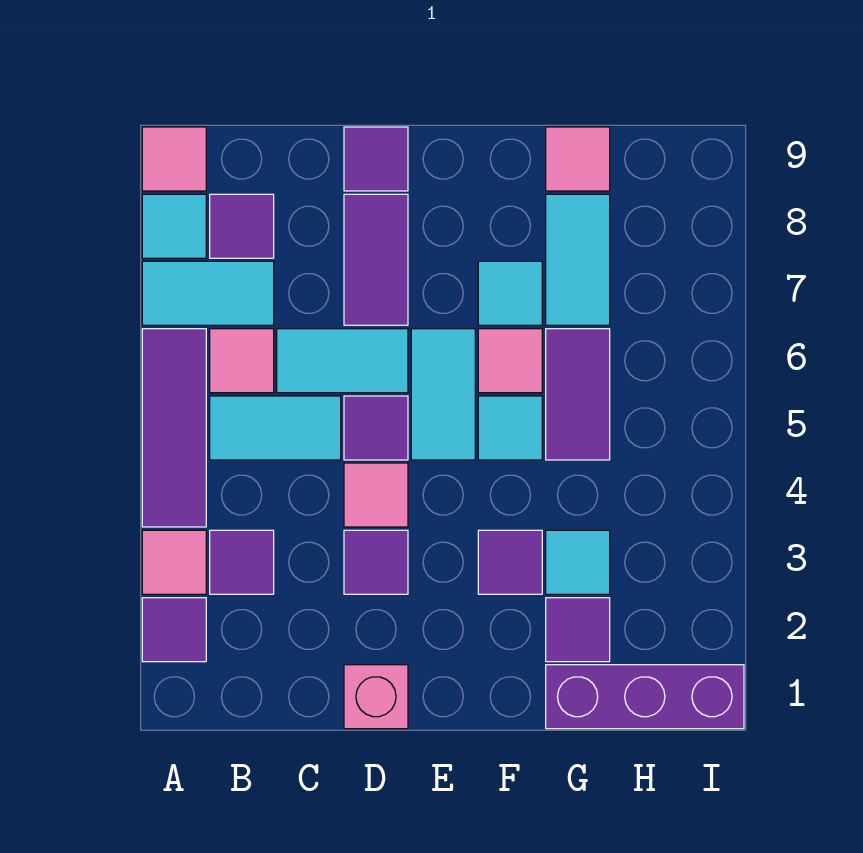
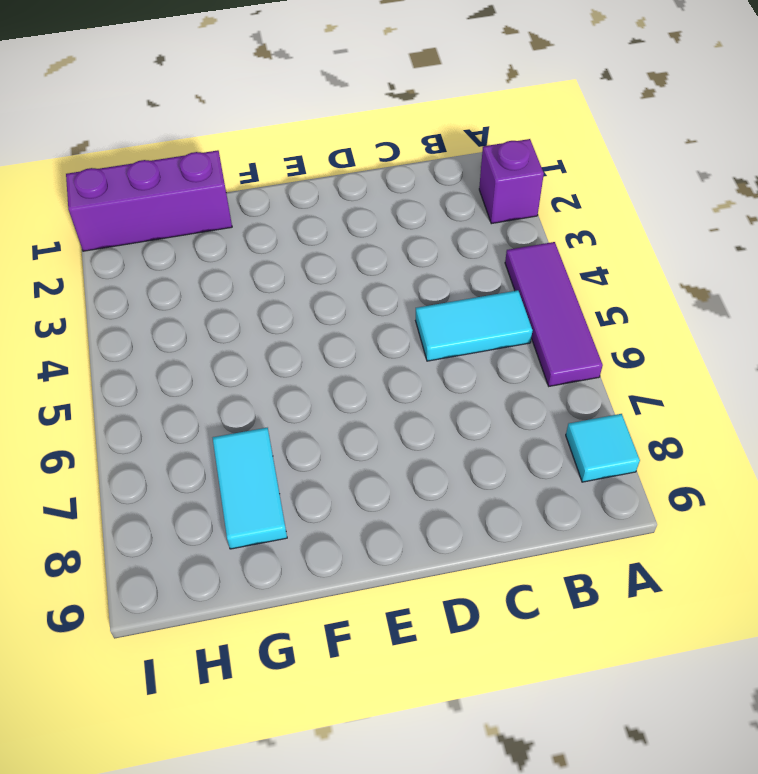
purple brick A2 level 1 -> purple tile A2 level 1
none -> pink tile A3 level 1
none -> cyan tile A7:B7 level 1
none -> pink tile A9 level 1

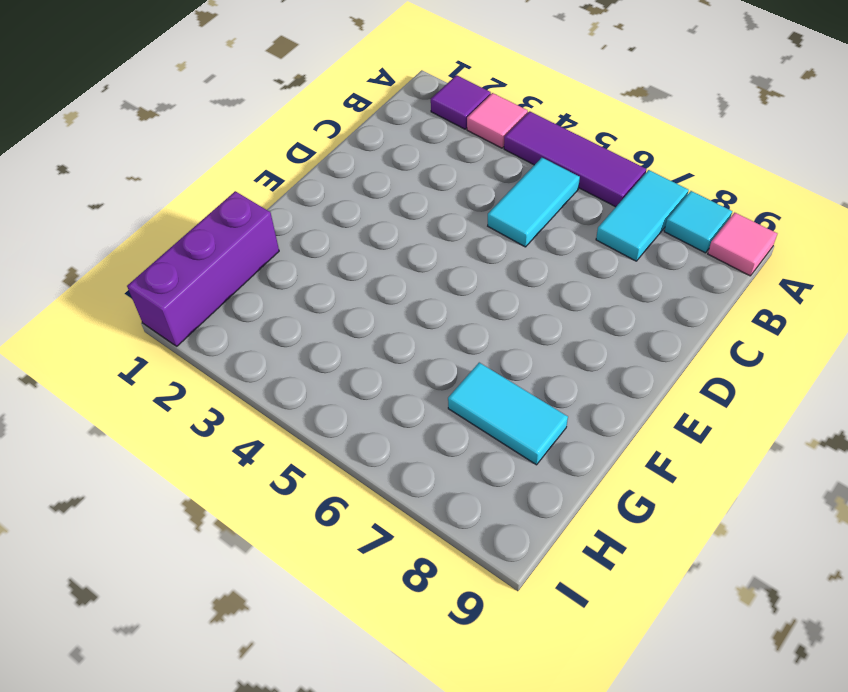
none -> purple tile B3 level 1
none -> pink tile B6 level 1
none -> purple tile B8 level 1

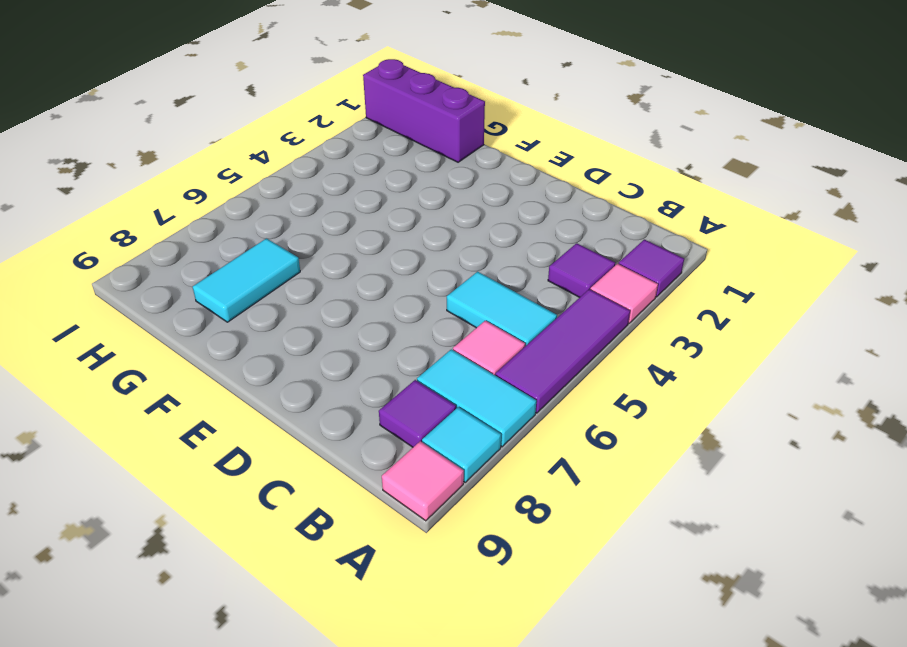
none -> cyan tile C6:D6 level 1
none -> pink brick D1 level 1
none -> purple tile D3 level 1

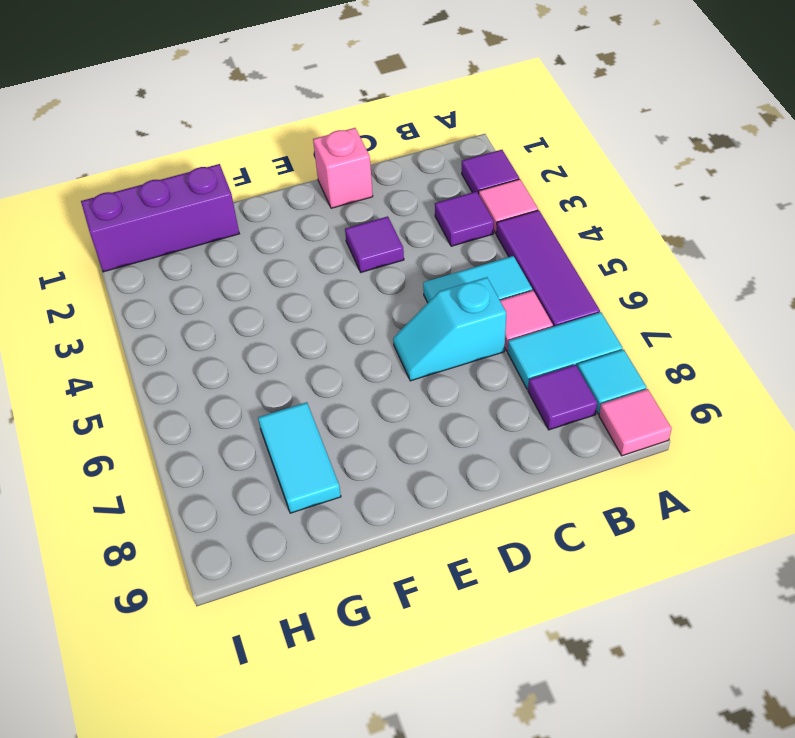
cyan slope C6:D6 level 1 top C -> cyan tile C6:D6 level 1
none -> pink tile D4 level 1
none -> purple tile D5 level 1
none -> purple tile D7:D8 level 1

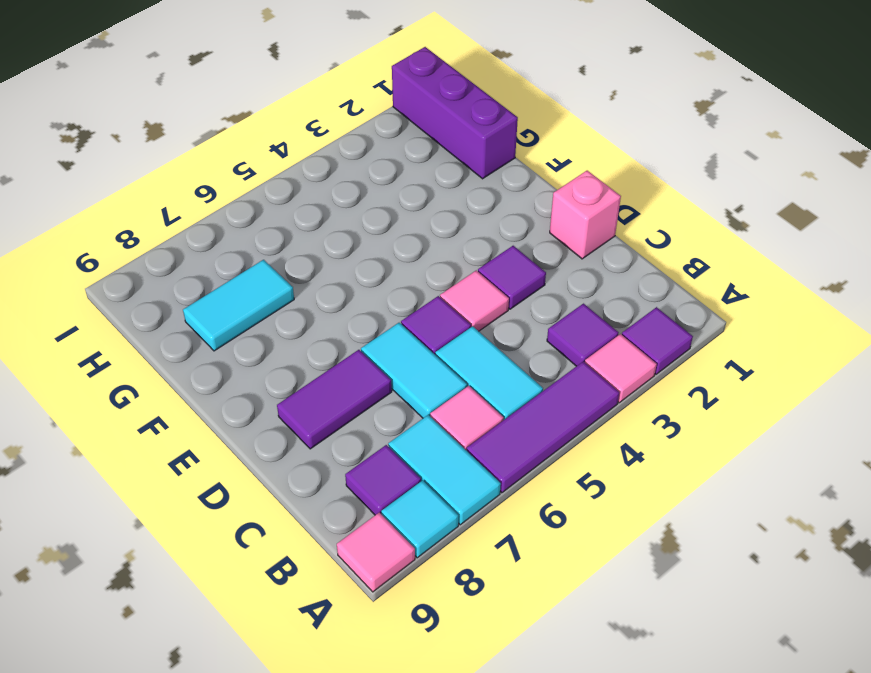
none -> purple tile D9 level 1
none -> cyan tile E5:E6 level 1
none -> purple tile F3 level 1

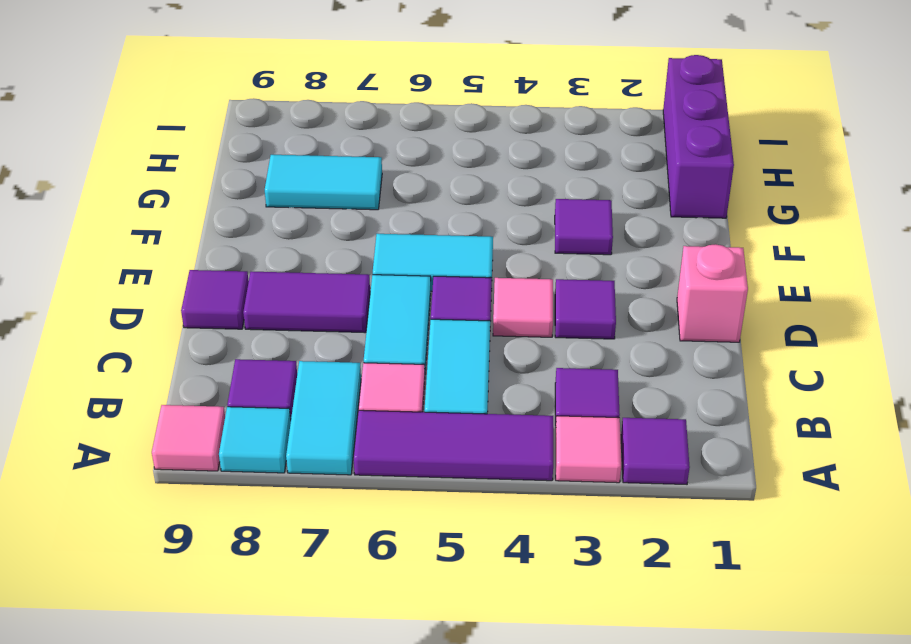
none -> cyan tile F5 level 1
none -> pink tile F6 level 1
none -> cyan tile F7 level 1

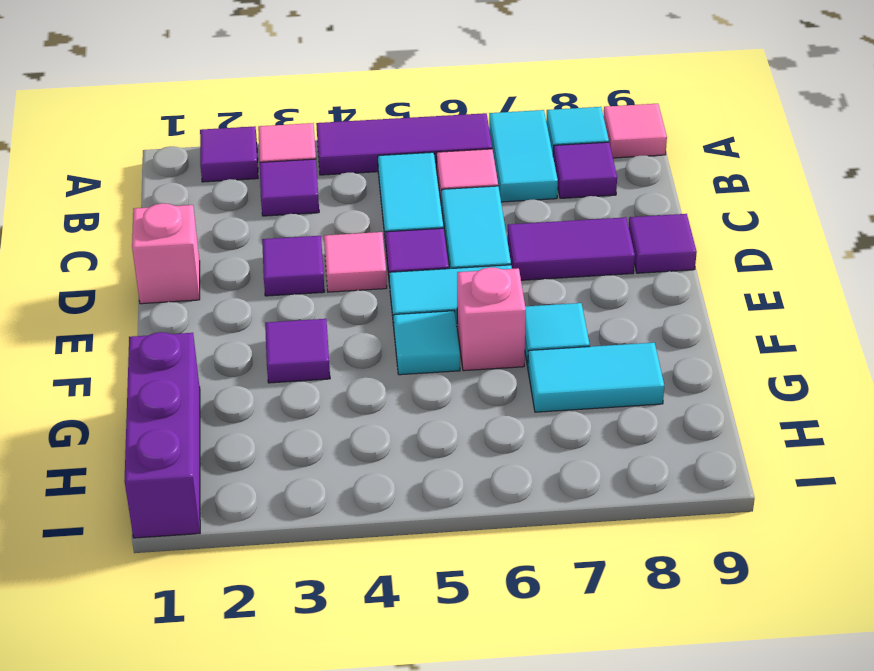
pink brick F6 level 1 -> pink tile F6 level 1
none -> purple tile G2 level 1
none -> cyan tile G3 level 1
none -> purple tile G5:G6 level 1

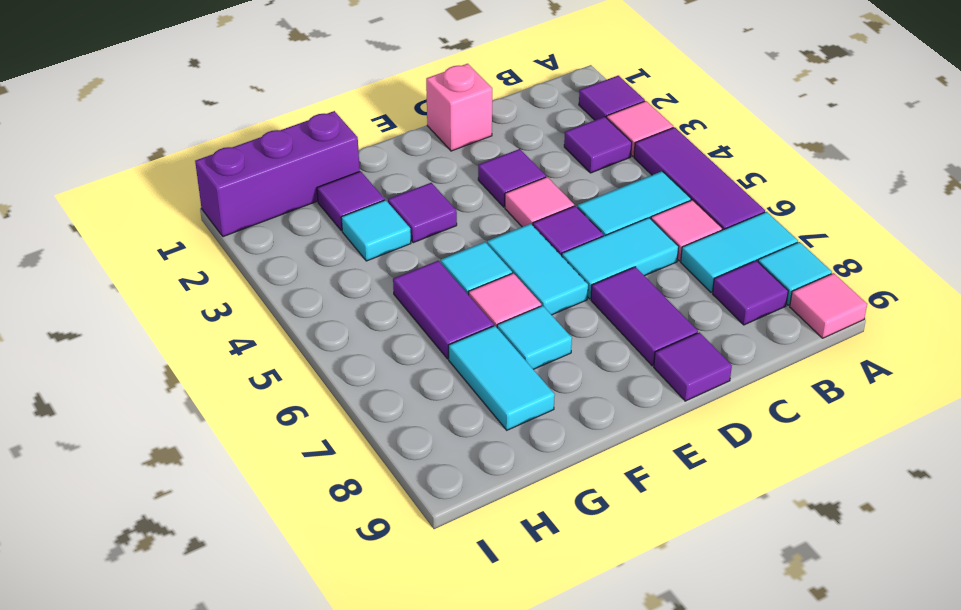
none -> pink tile G9 level 1

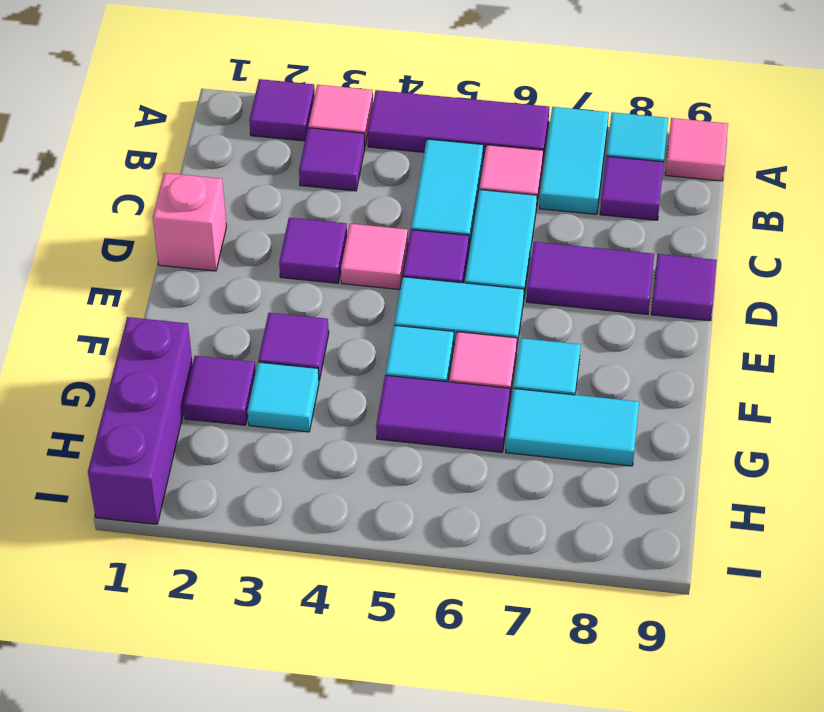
none -> pink tile G9 level 1

